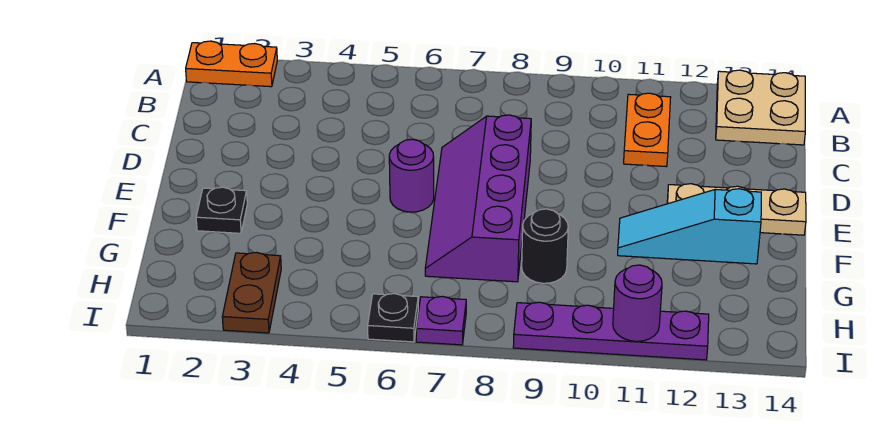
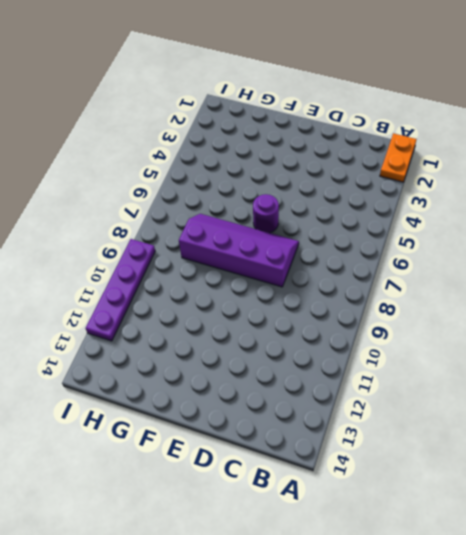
none -> tan plate A13:B14 level 1
none -> orange plate B11:C11 level 1
none -> tan plate E12:E14 level 1

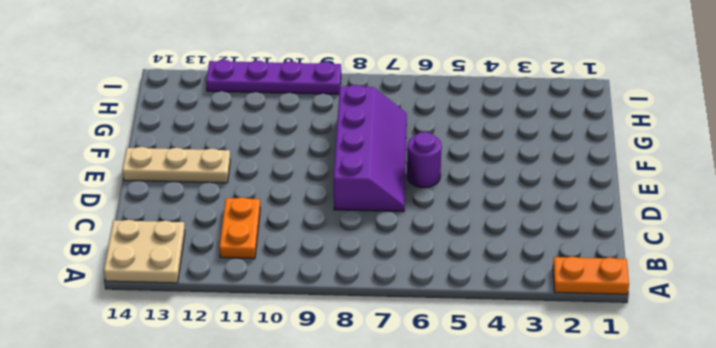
none -> black plate F2 level 1
none -> cyan slope F11:F13 level 1 top 13
none -> black round brick G9 level 1

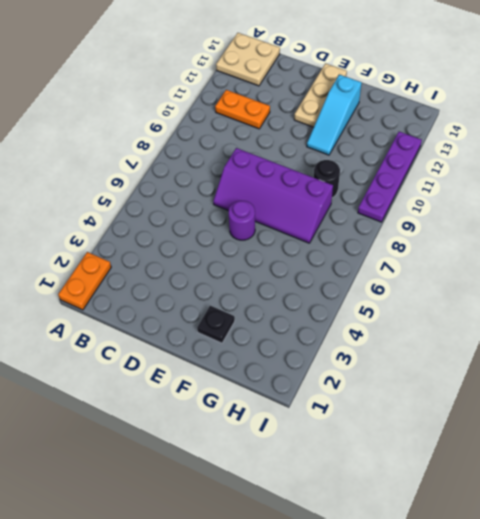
none -> brown plate H3:I3 level 1
none -> black plate I6 level 1
none -> purple plate I7 level 1

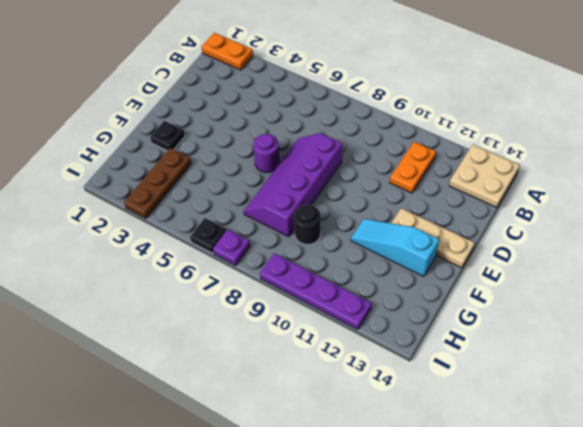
brown plate G3:I3 level 1 -> brown plate H3:I3 level 1
none -> purple round brick I11 level 2

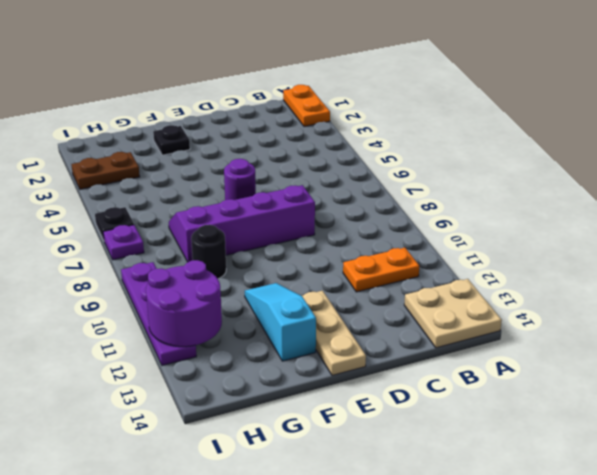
purple round brick H11:I12 level 2 -> purple round brick I11 level 2

